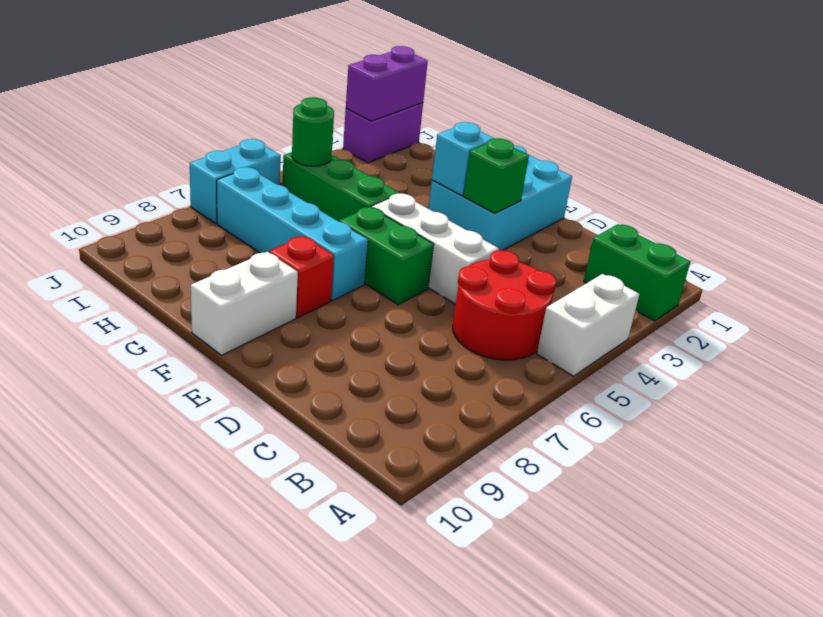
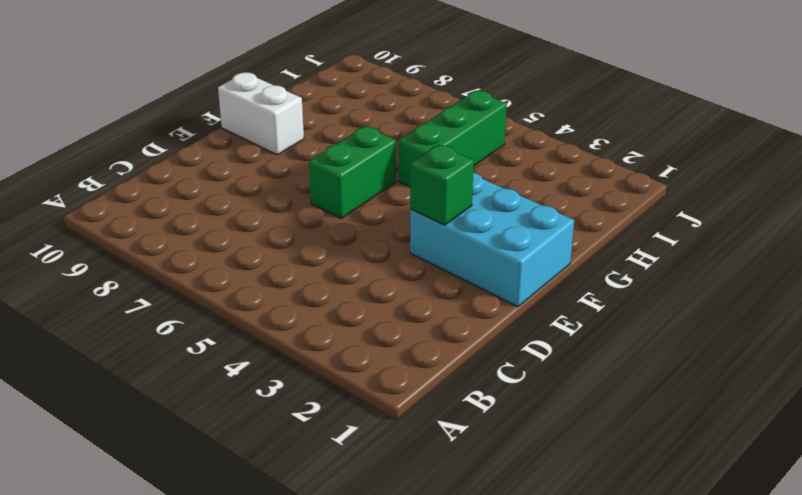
none -> green brick A2:B2 level 1
none -> white brick A4:A5 level 1
none -> red round brick B5:C6 level 1

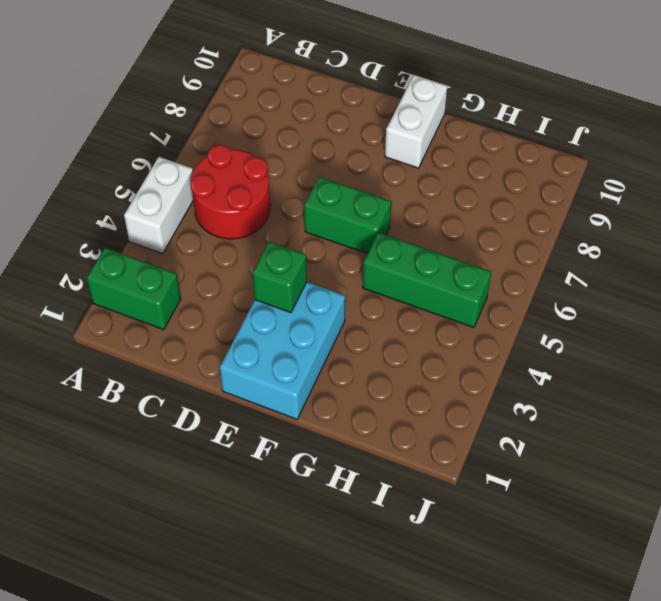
none -> white brick D5:F5 level 1
none -> cyan brick F7:I7 level 1
none -> red brick F8 level 1

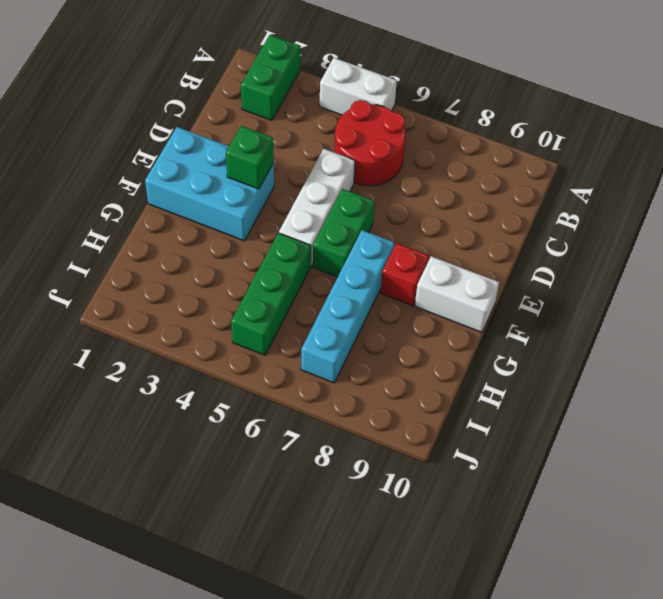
none -> purple brick J1:J2 level 1
none -> cyan brick J6:J7 level 1
none -> cyan brick F3 level 2

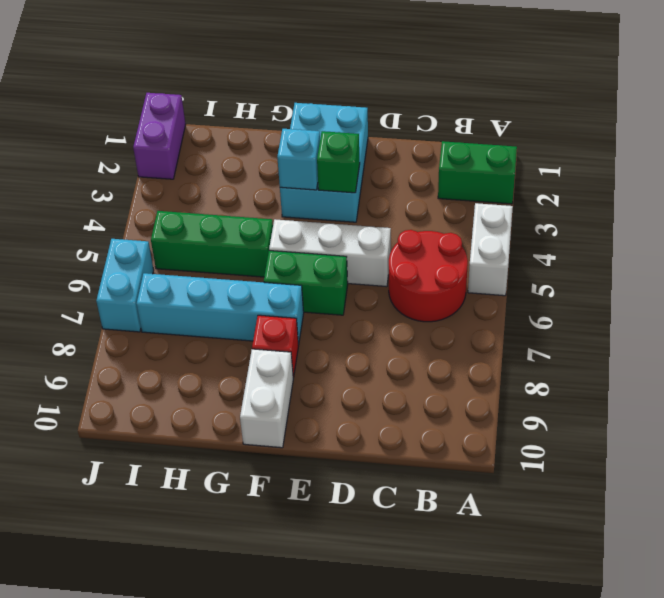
none -> green round brick I5 level 2
none -> purple brick J1:J2 level 2

